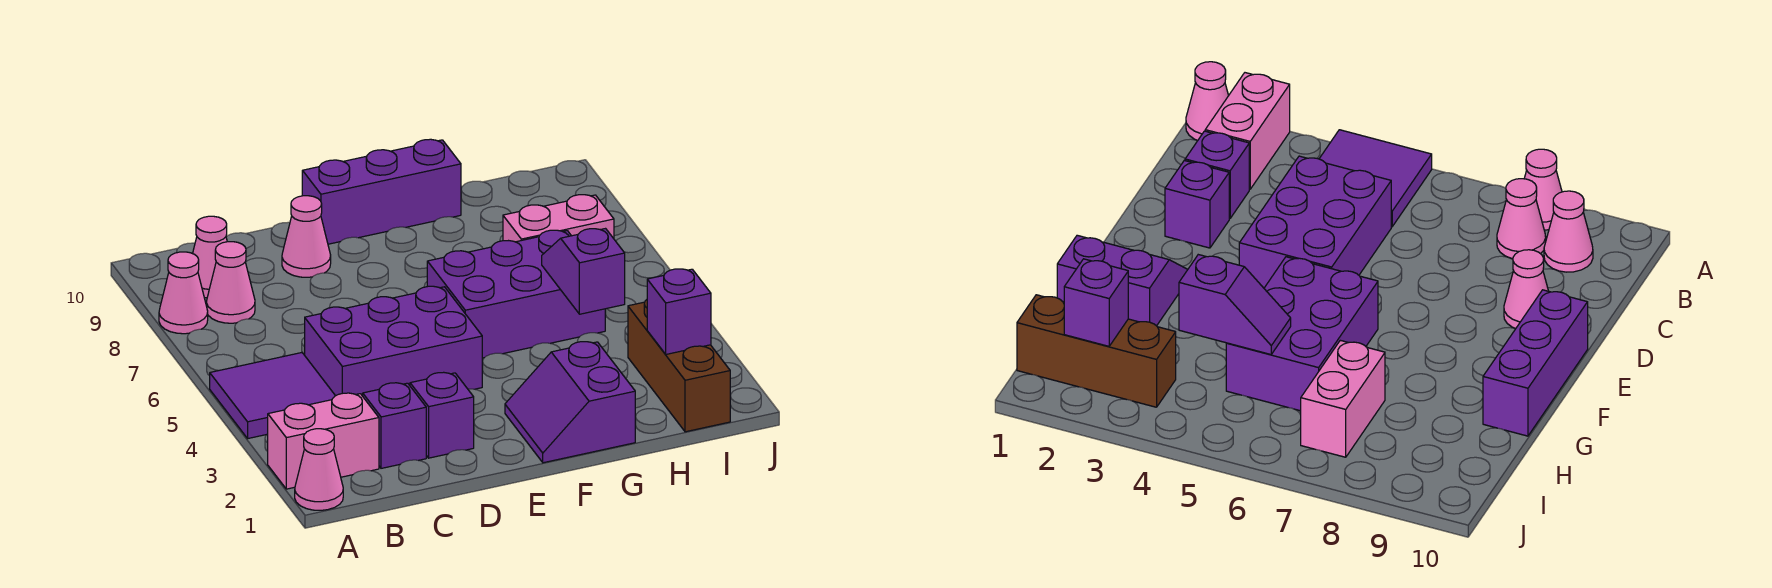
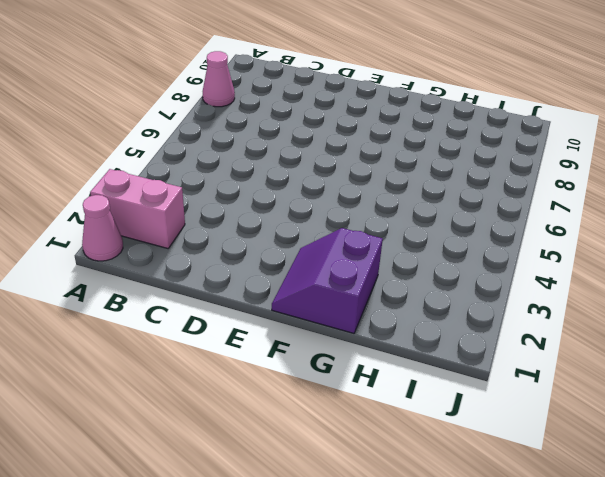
none -> purple tile A4:B5 level 1
none -> pink cone B8 level 1
none -> pink cone B9 level 1

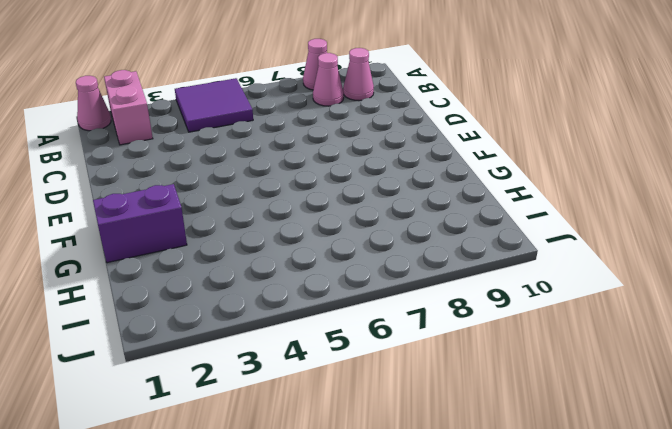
none -> purple brick C2 level 1
none -> purple brick C4:E5 level 1
none -> purple brick D2 level 1

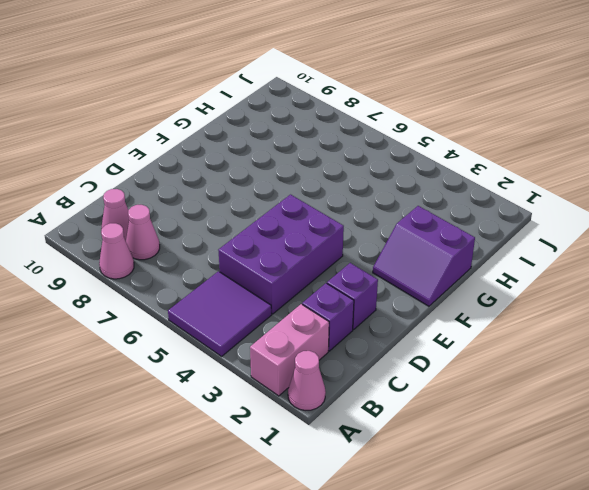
none -> pink cone D9 level 1
none -> purple brick E10:G10 level 1
none -> purple brick F5:H6 level 1

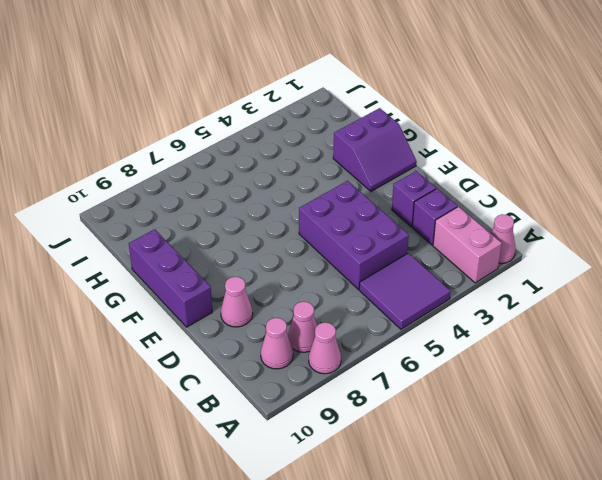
none -> purple brick F5:H6 level 1
none -> pink brick H7:I7 level 1
none -> brown brick I1:I3 level 1

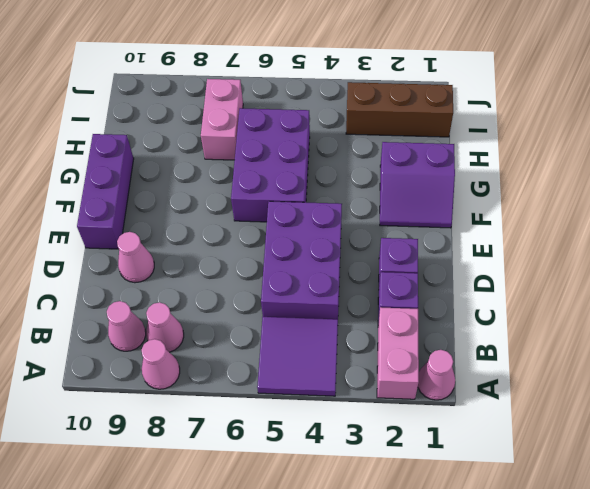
none -> purple slope H4:H5 level 2 top 4
none -> purple brick I2 level 2

